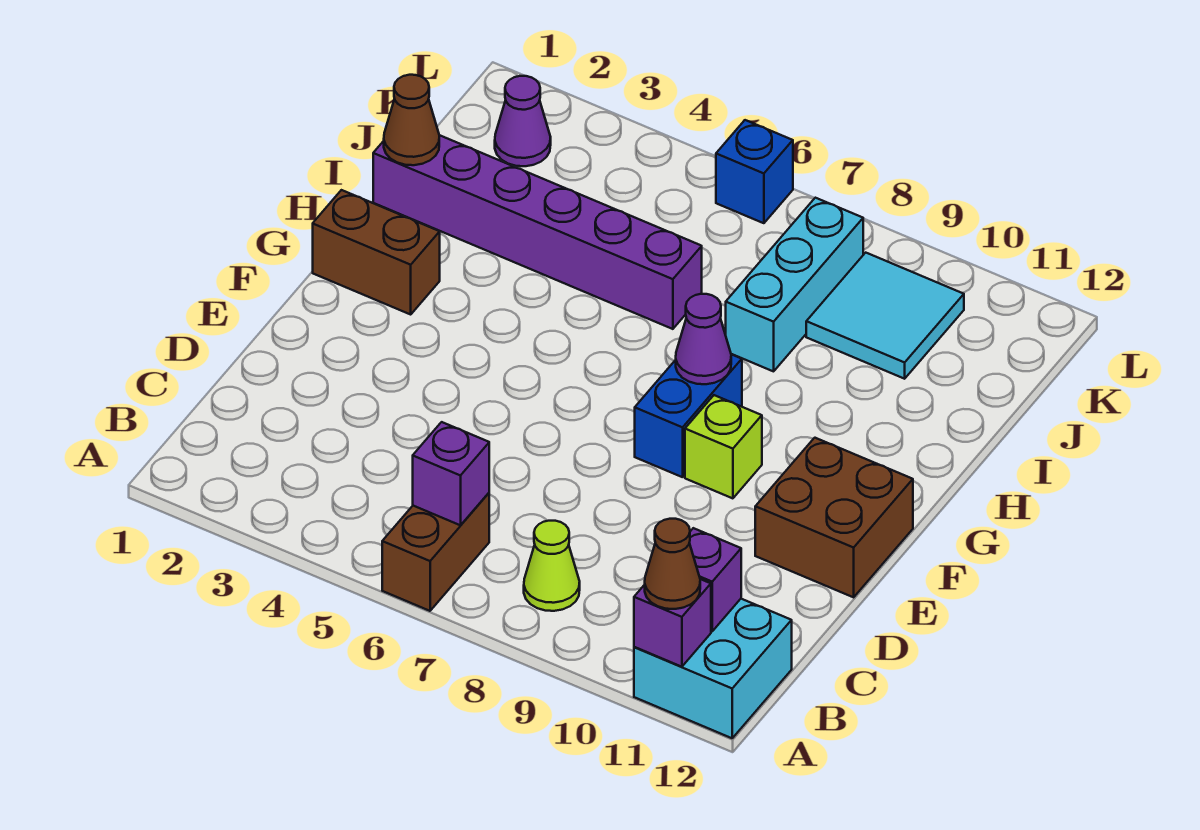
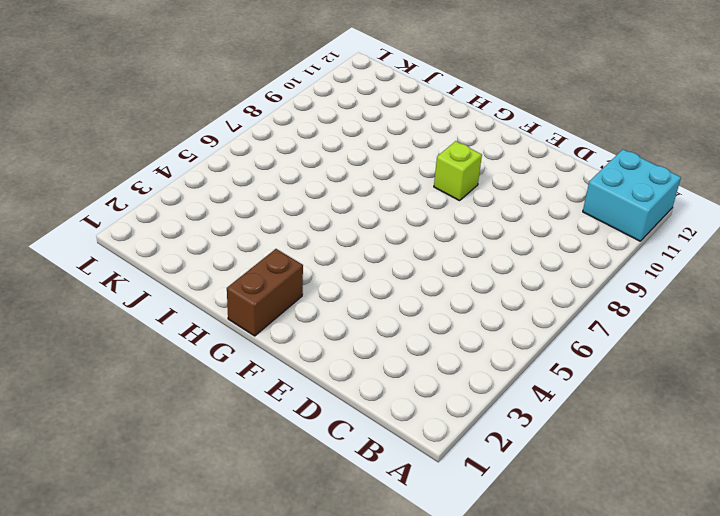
none -> brown brick A6:B6 level 1
none -> lime cone B8 level 1
none -> brown brick E11:F12 level 1

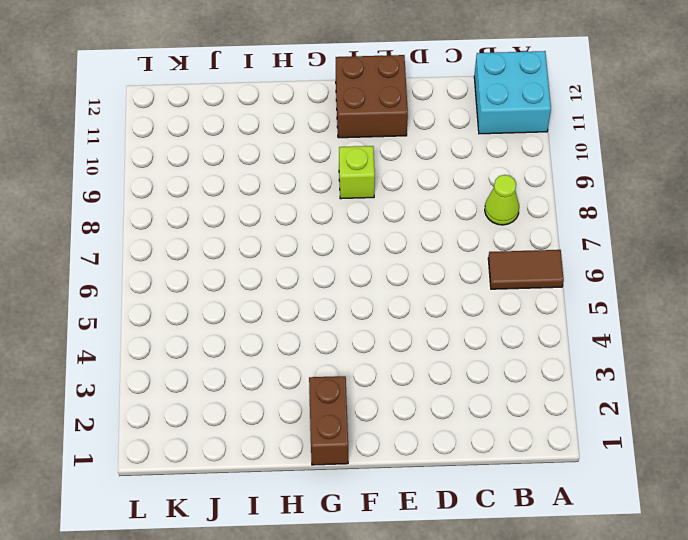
brown tile A6:B6 level 1 -> brown brick A6:B6 level 1
none -> blue brick F8:G8 level 1
none -> purple brick I1:I6 level 1
none -> cyan brick I8:K8 level 1

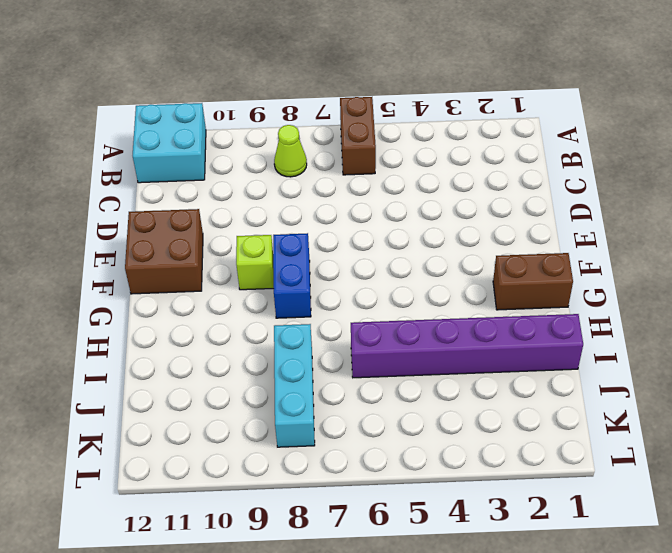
none -> cyan tile J9:K10 level 1
none -> purple cone K2 level 1
none -> blue brick L6 level 1

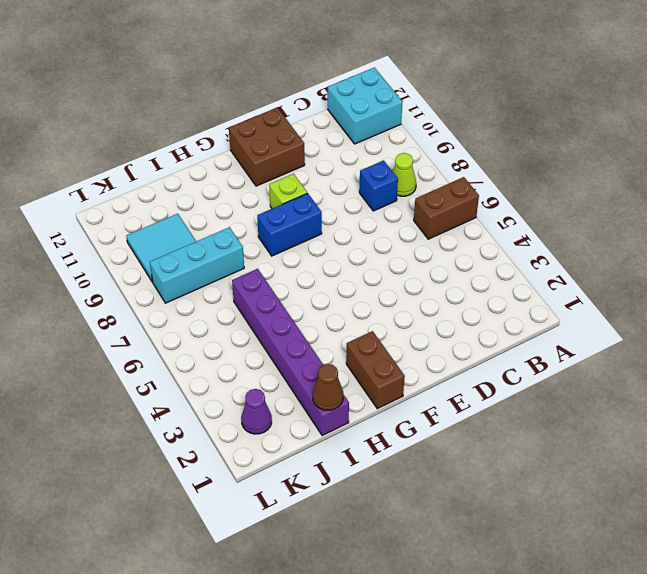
blue brick C8 level 1 -> blue brick L6 level 1
none -> purple brick A11 level 2
none -> purple brick B6 level 2
none -> purple brick B11 level 2

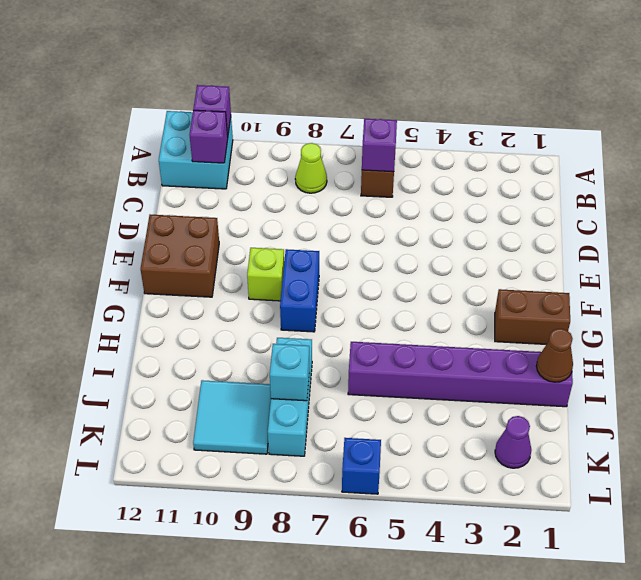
cyan brick J8 level 2 -> none
none -> purple cone G8 level 2
none -> brown cone A11 level 3

